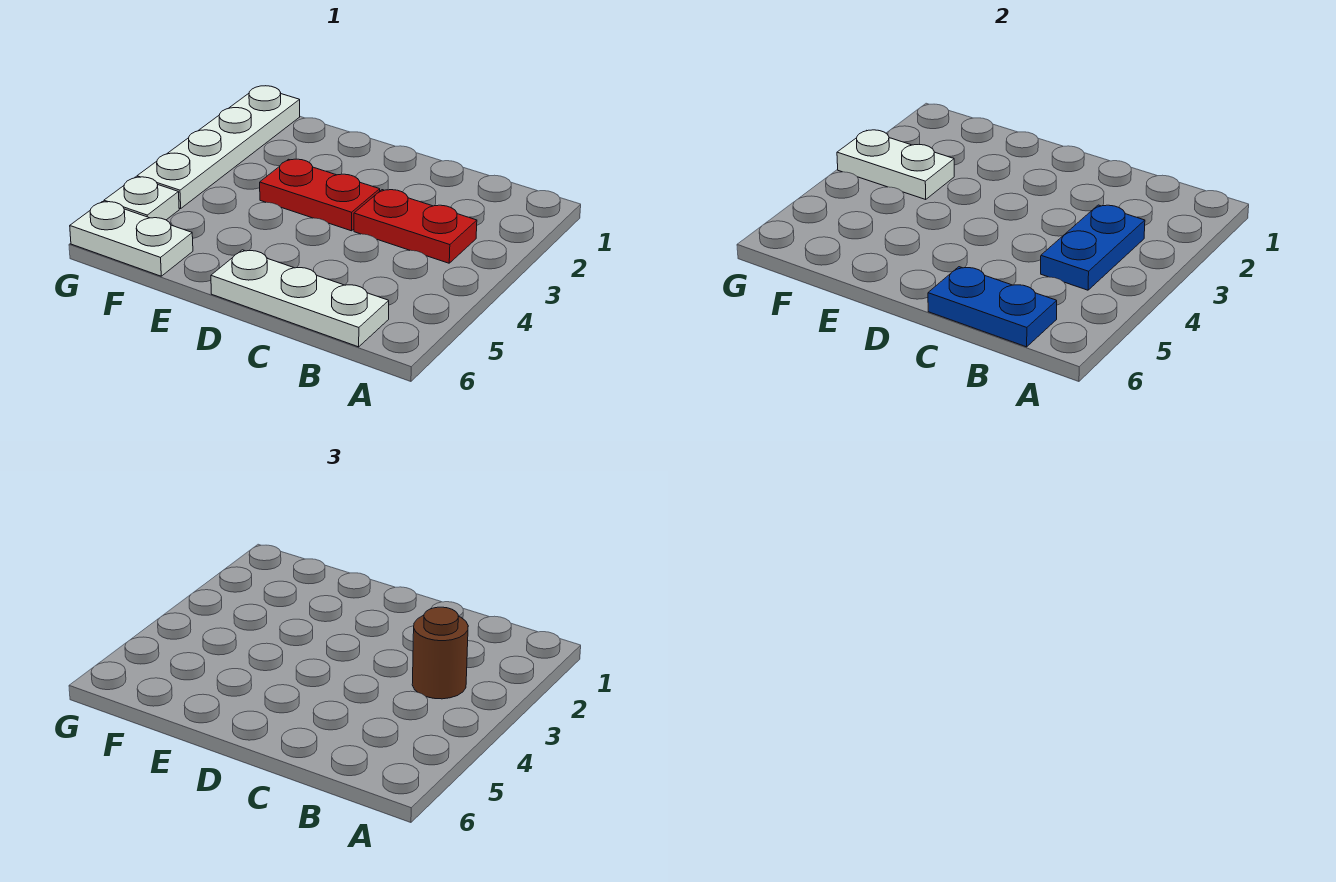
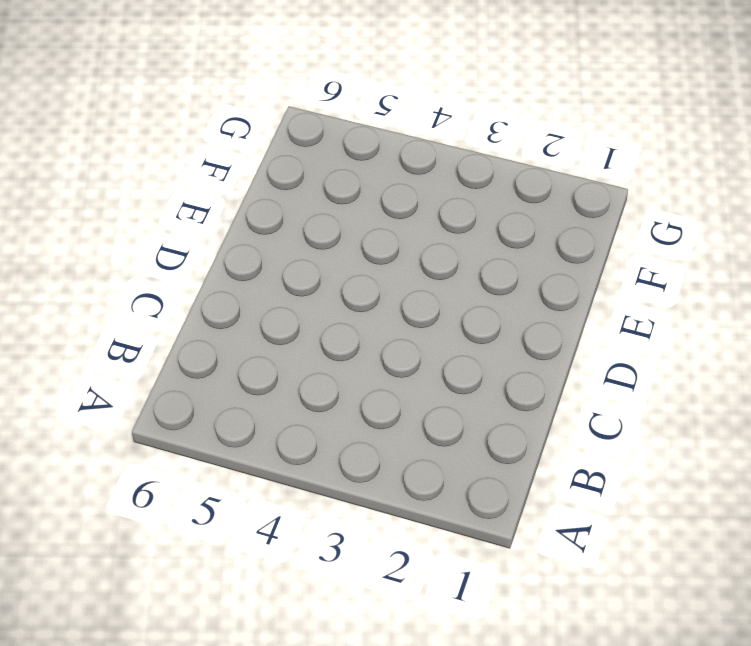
none -> red plate B3:C3 level 1
none -> white plate B6:D6 level 1

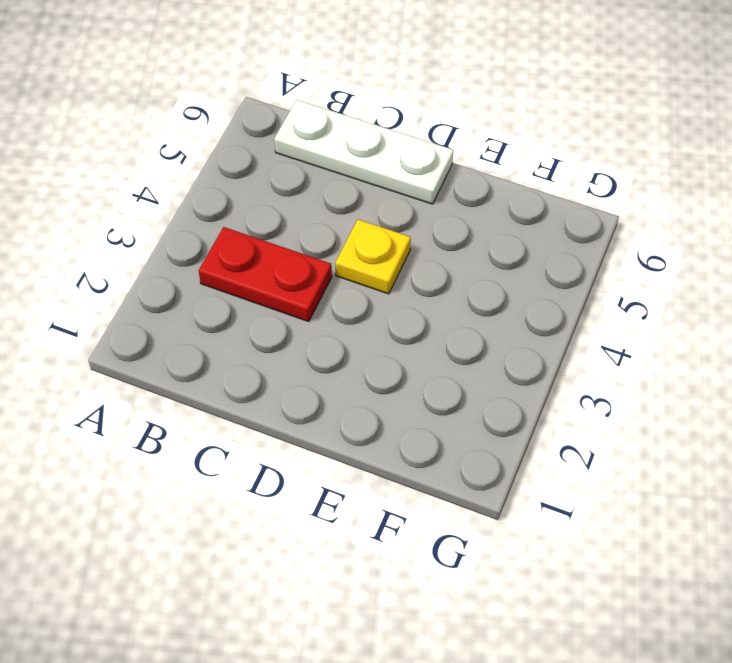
yellow plate D4 level 1 -> none
none -> red plate D3:E3 level 1
none -> white plate F6:G6 level 1

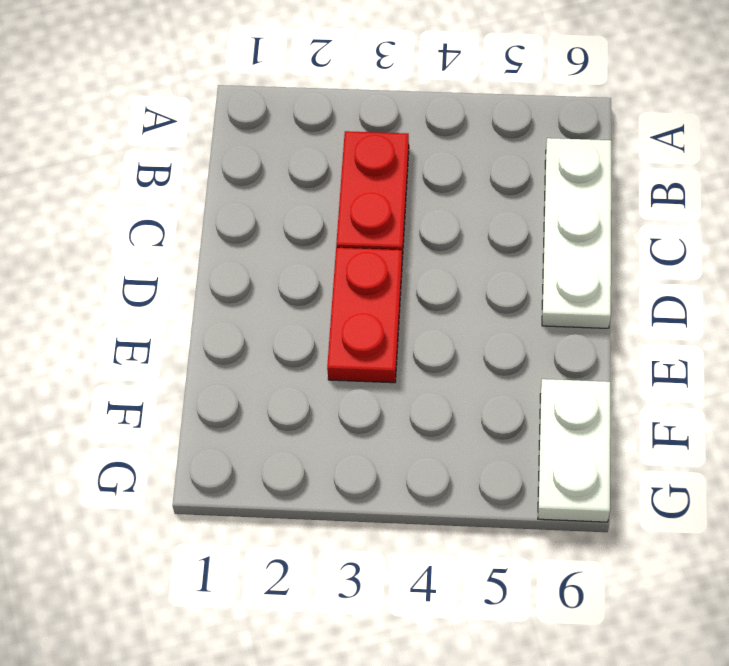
none -> white plate G1:G4 level 1
none -> white plate G5 level 1

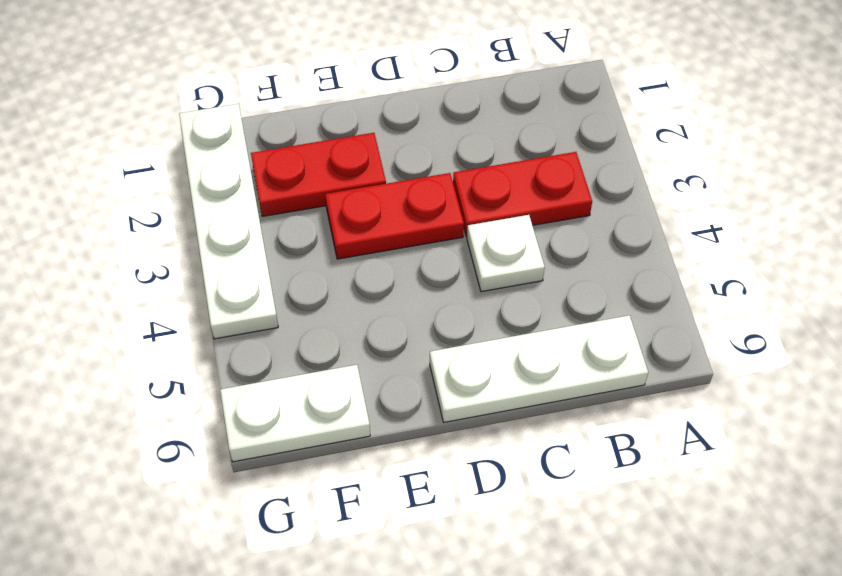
white plate C4 level 1 -> white plate G5 level 1
red plate E2:F2 level 1 -> none
none -> blue plate B3:B4 level 2
none -> blue plate B6:C6 level 2

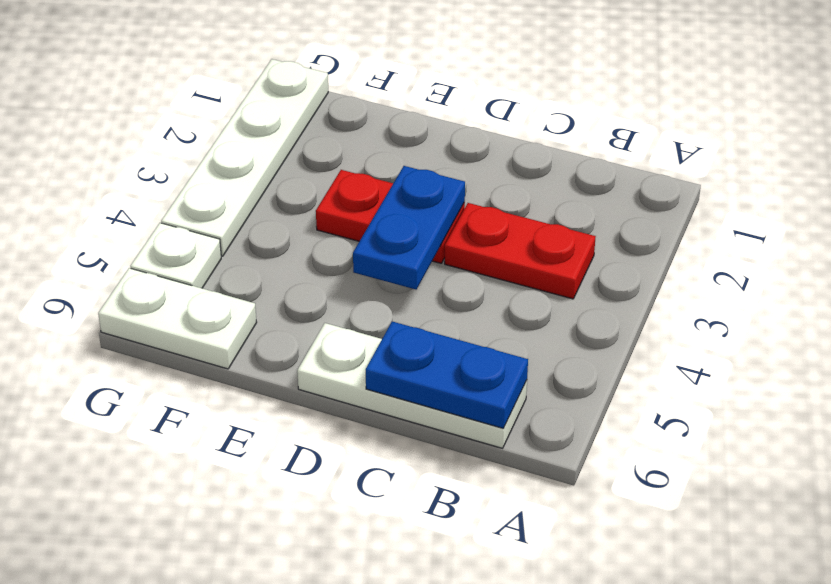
blue plate D3:D4 level 2 -> blue plate B3:B4 level 2
none -> white plate F3:G3 level 2
none -> brown round brick B3 level 3

